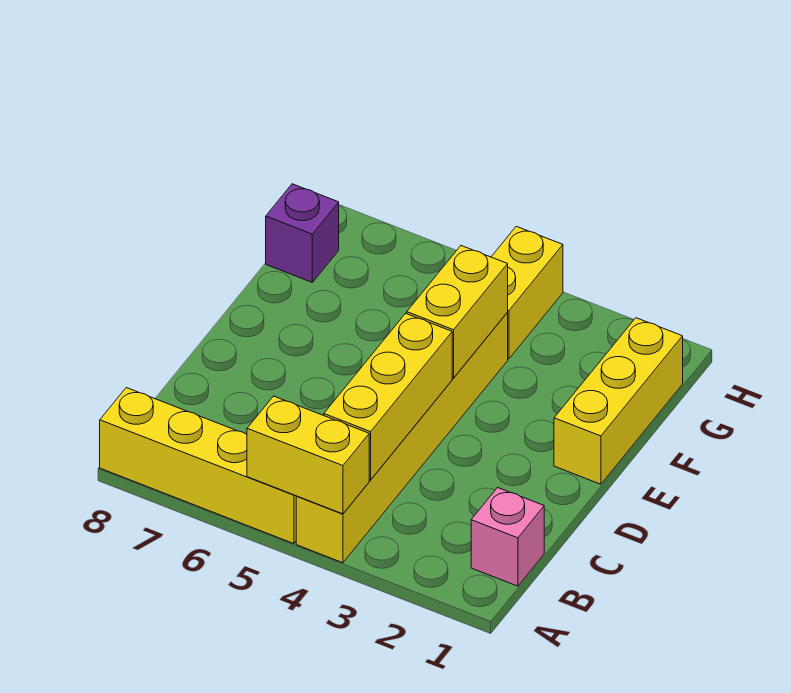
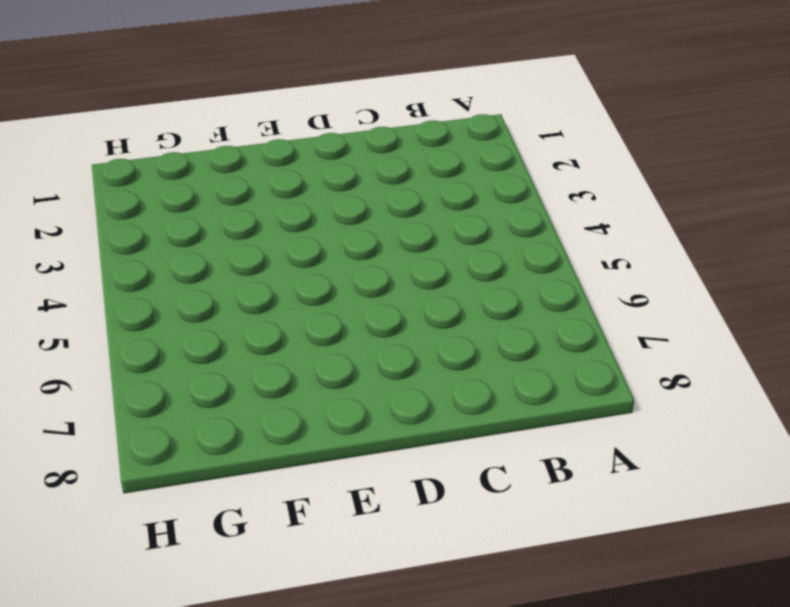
none -> yellow brick A4:F4 level 1
none -> yellow brick A5:A8 level 1

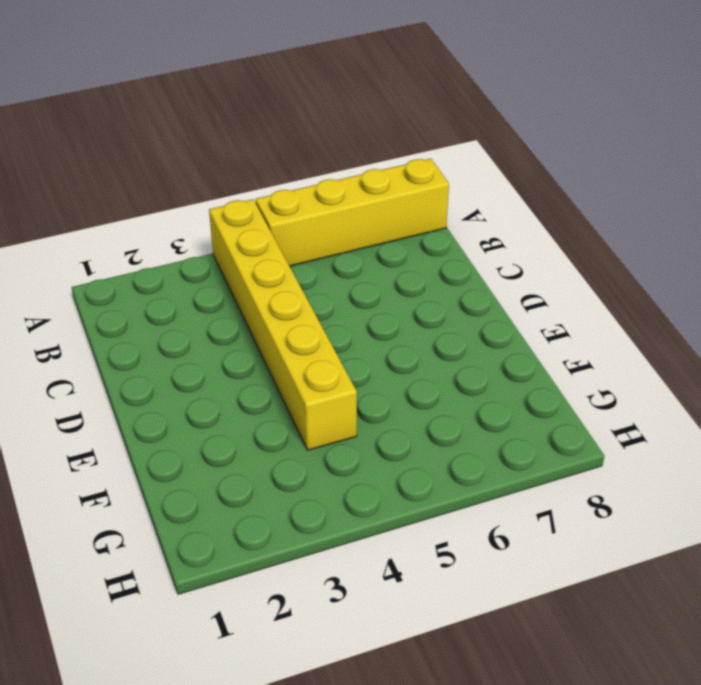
none -> pink brick B1 level 1
none -> yellow brick E1:G1 level 1

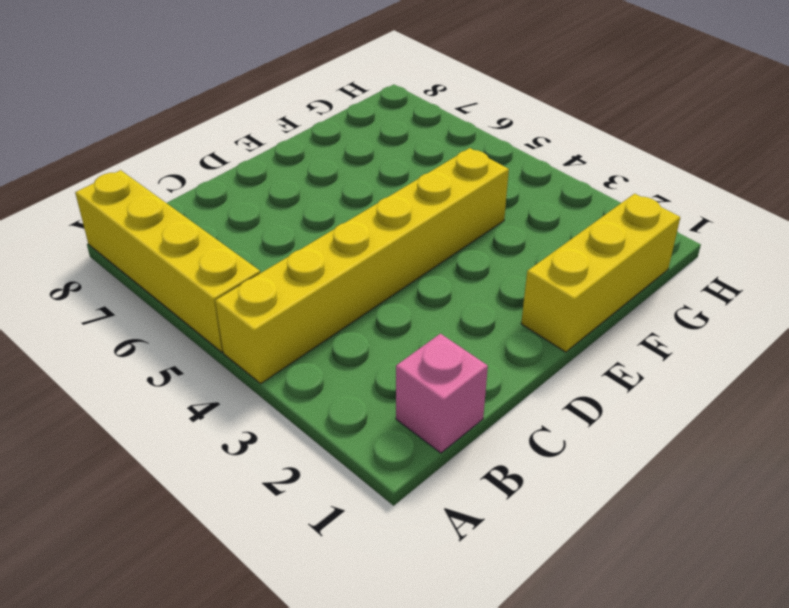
none -> yellow brick G4:H4 level 1
none -> purple brick G8 level 1

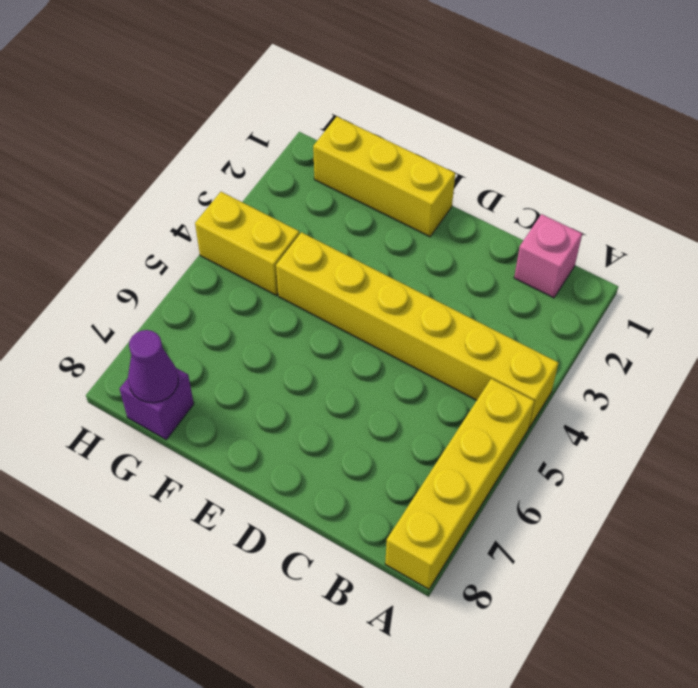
purple cone G8 level 2 -> none
none -> yellow brick A4:A5 level 2
none -> yellow brick B4:D4 level 2

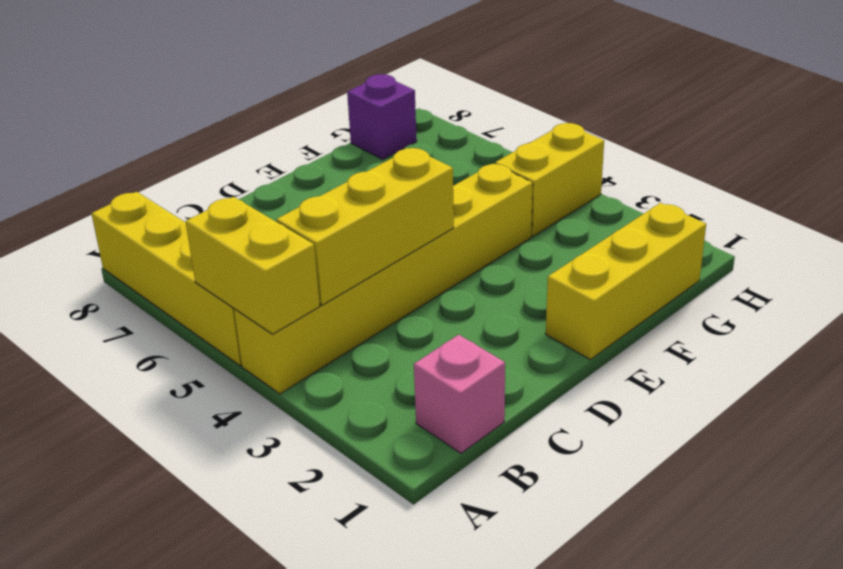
none -> yellow brick E4:F4 level 2

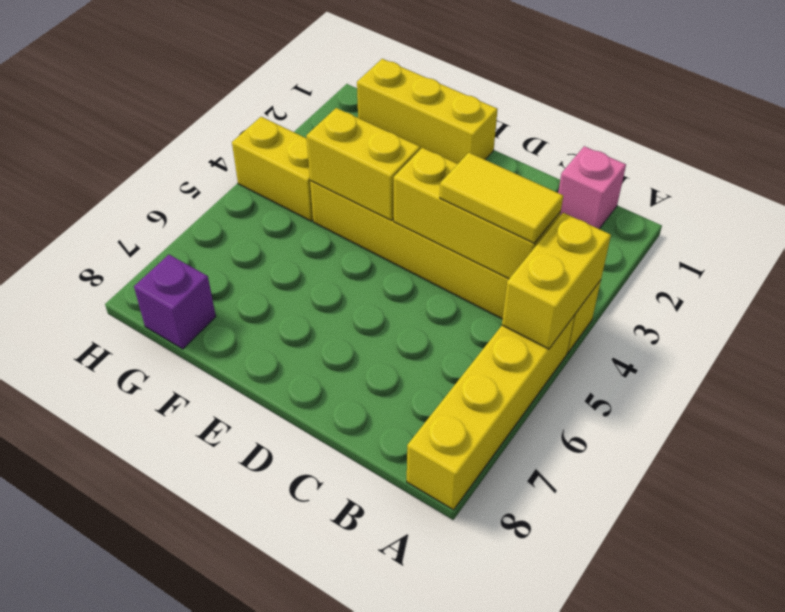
yellow tile B4:C4 level 3 -> none

